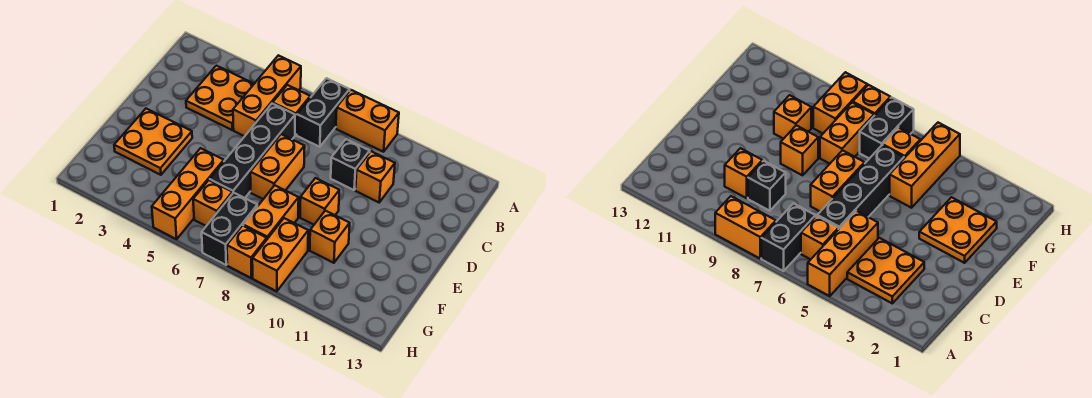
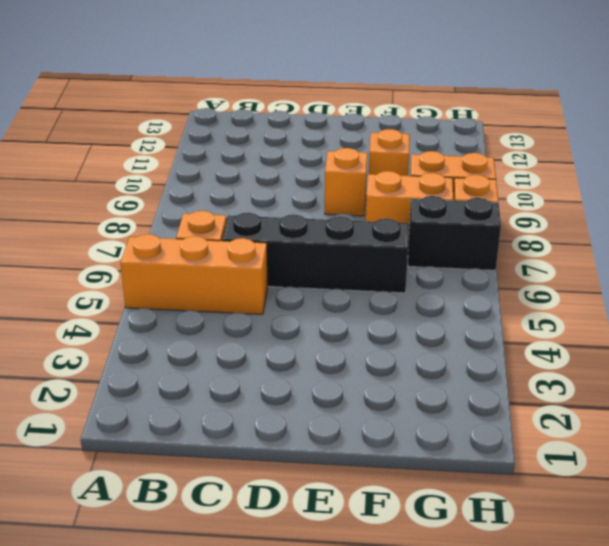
none -> black brick A7:B7 level 1
none -> orange brick A8:A9 level 1
none -> orange plate B3:C4 level 1

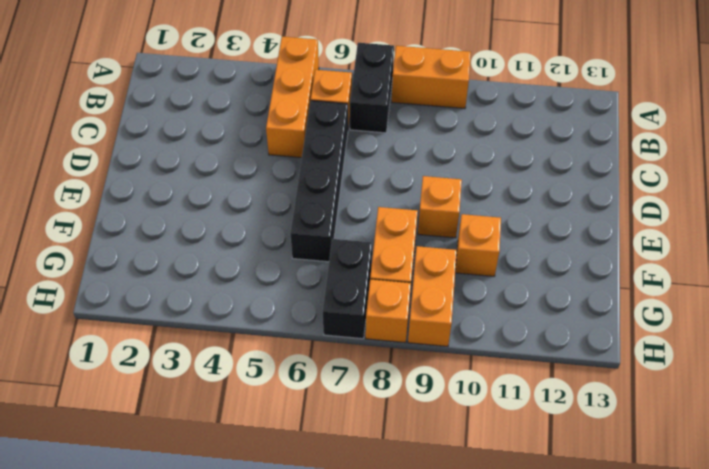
none -> orange plate B3:C4 level 1
none -> black brick C9 level 1
none -> orange brick C10 level 1

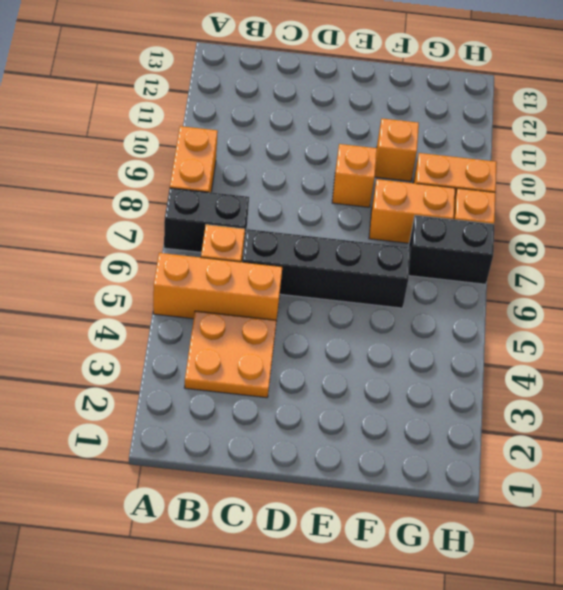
none -> black brick C9 level 1
none -> orange brick C10 level 1
none -> orange brick D7:E7 level 1

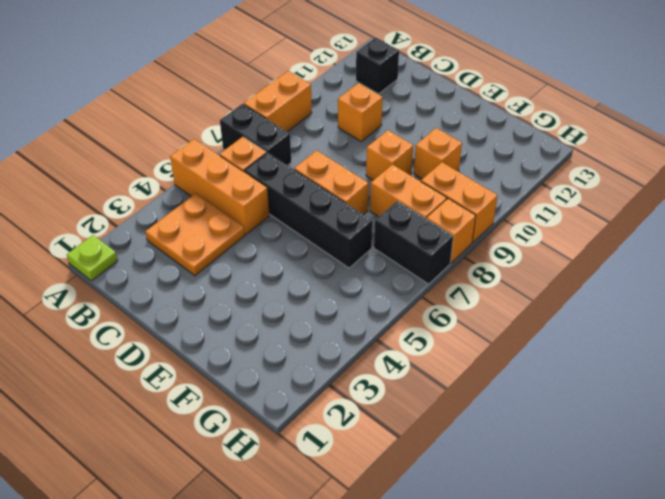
lime plate A1 level 1 -> none
black brick B12 level 1 -> black brick C9 level 1
none -> orange plate E2:F3 level 1
none -> orange brick F5:H5 level 1
none -> orange brick G6 level 1

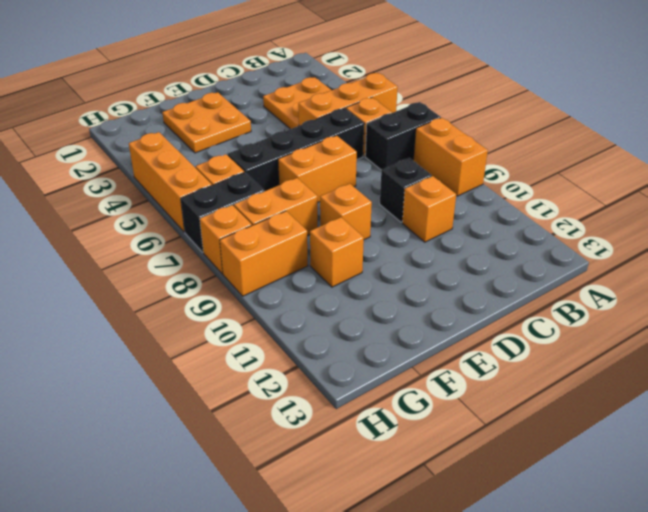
orange brick H4:H6 level 1 -> orange brick F5:H5 level 1

